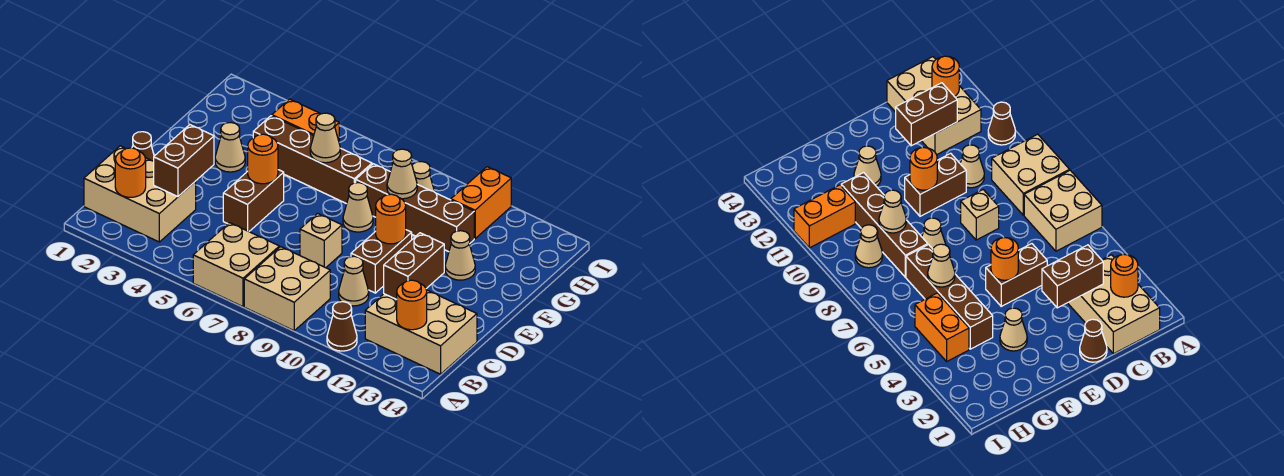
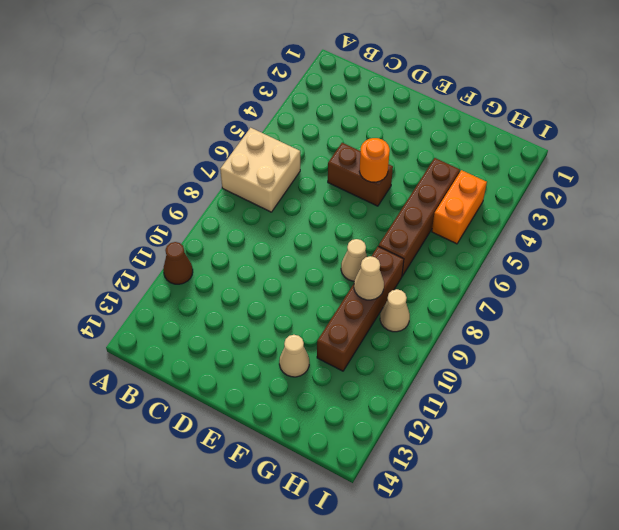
none -> tan brick A8:B9 level 1
none -> tan brick B1:C3 level 1
none -> tan brick B12:C14 level 1

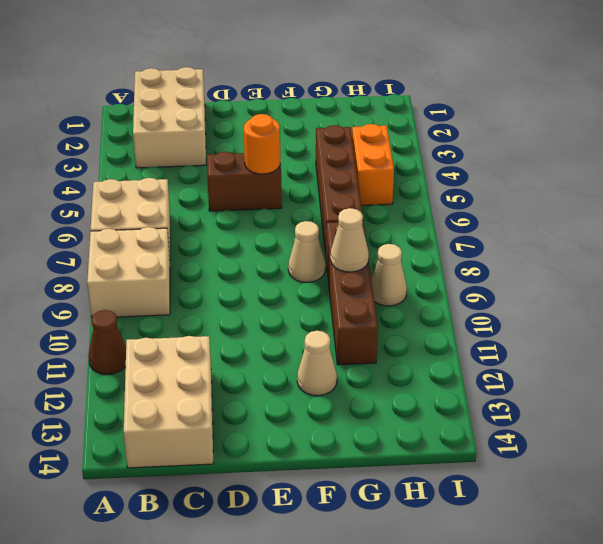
none -> tan cone C10 level 1
none -> brown cone D1 level 1
none -> tan brick D8 level 1

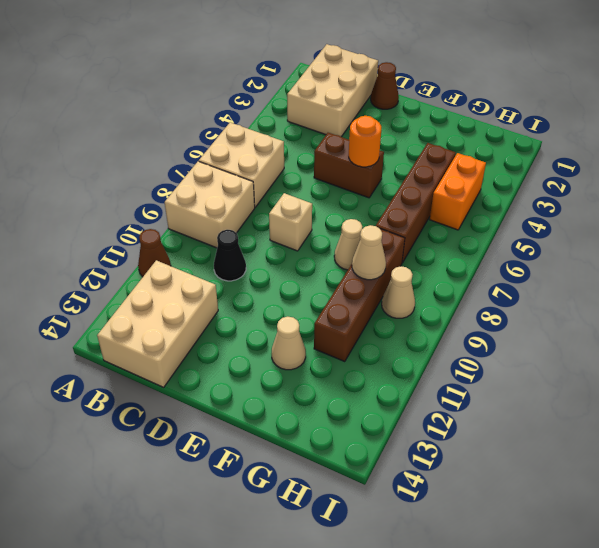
black cone C10 level 1 -> tan cone C10 level 1
none -> brown brick D10:E10 level 1
none -> tan cone F3 level 1
none -> orange brick H11:I11 level 1

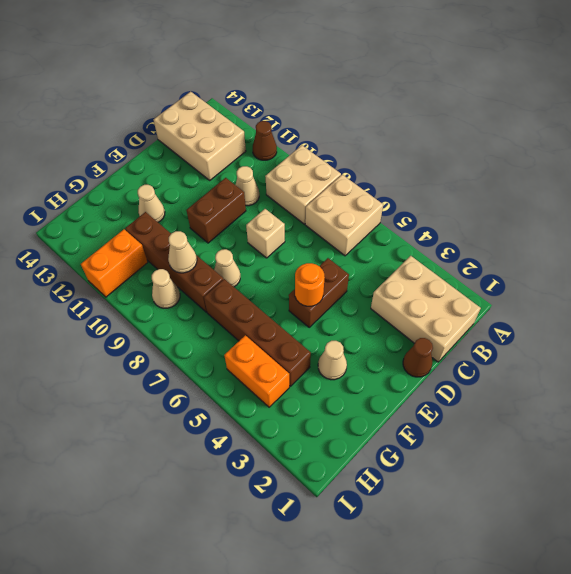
none -> orange round brick B2 level 2
none -> orange round brick B13 level 2
none -> brown brick C3:D3 level 2

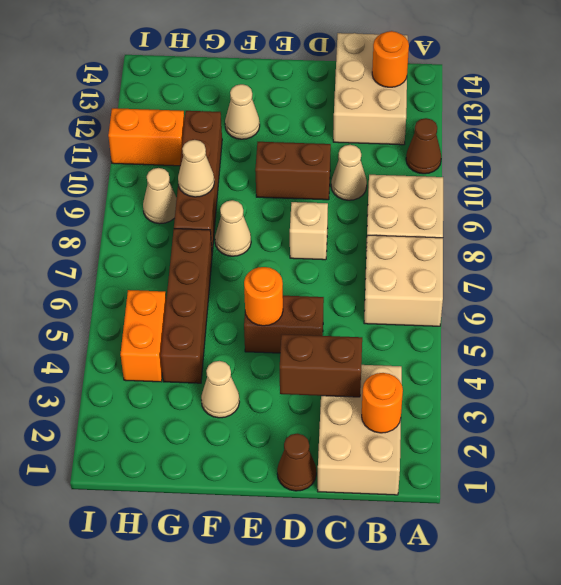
none -> brown brick C12:D12 level 2
none -> orange round brick E10 level 2
none -> tan cone G6 level 2

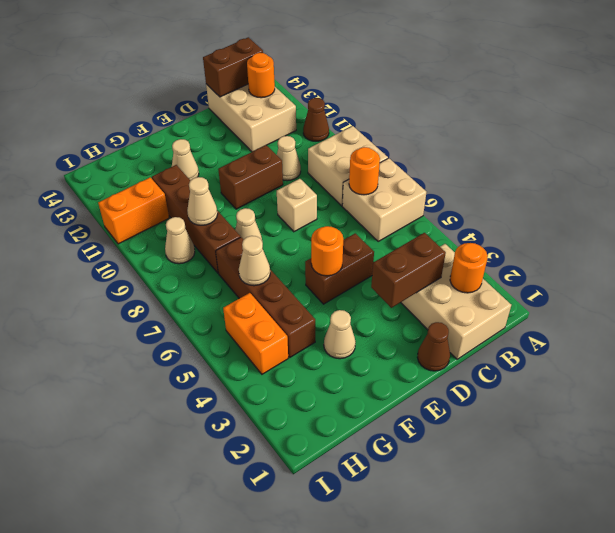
orange round brick B7 level 2 -> orange round brick E10 level 2
brown brick B14:C14 level 2 -> brown brick C12:D12 level 2

